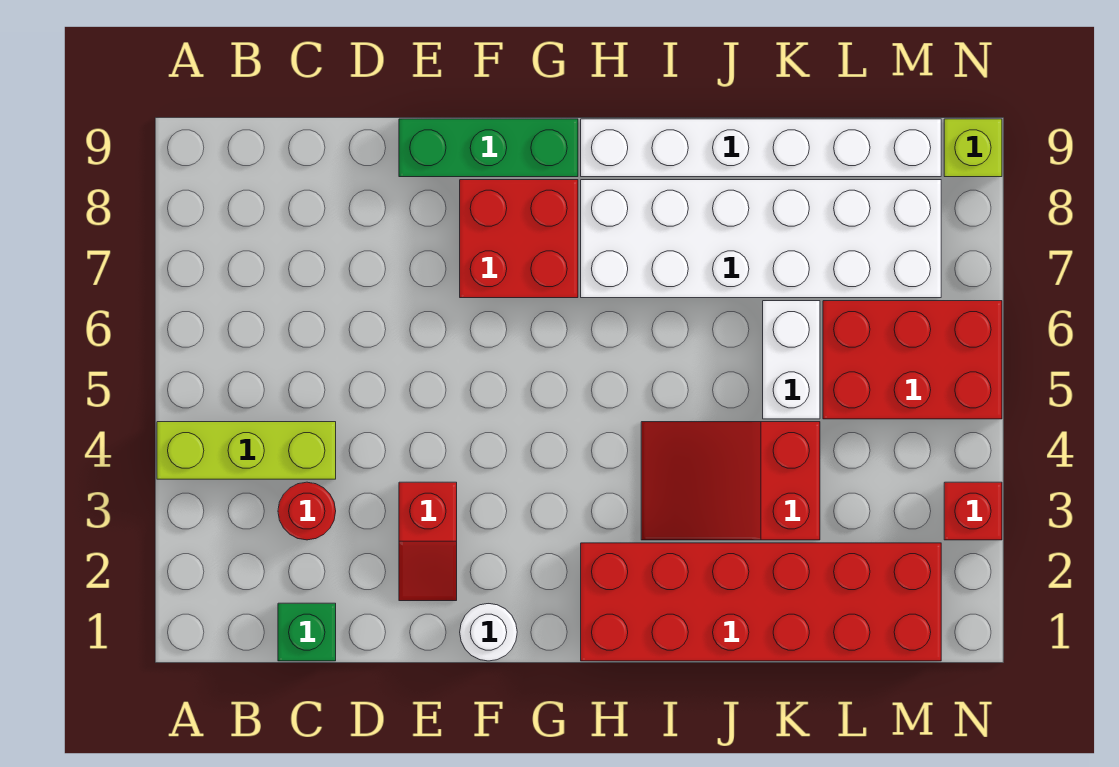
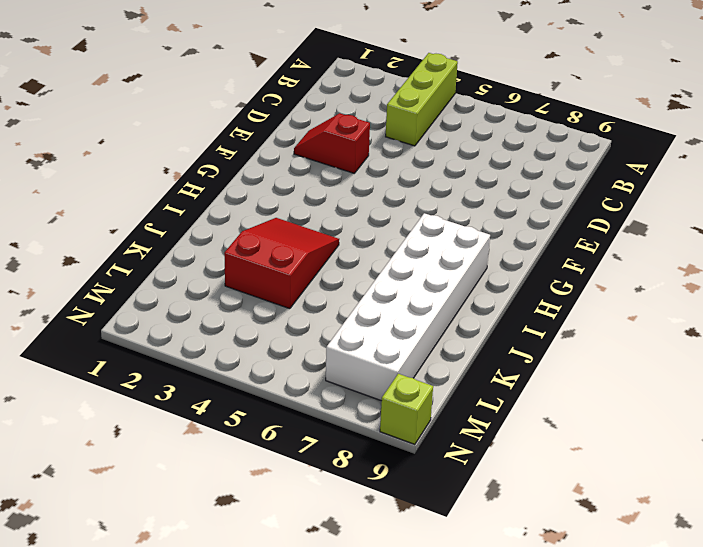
none -> green brick C1 level 1
none -> red round brick C3 level 1
none -> green brick E9:G9 level 1

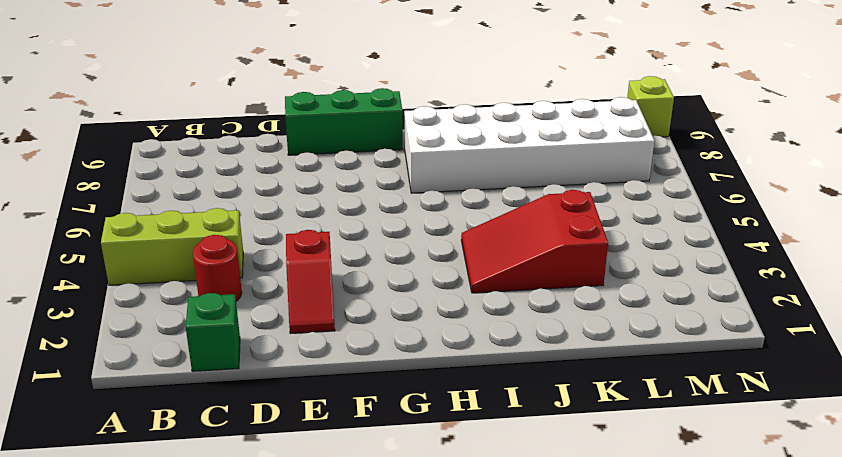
none -> white round brick F1 level 1
none -> red brick F7:G8 level 1
none -> red brick H1:M2 level 1

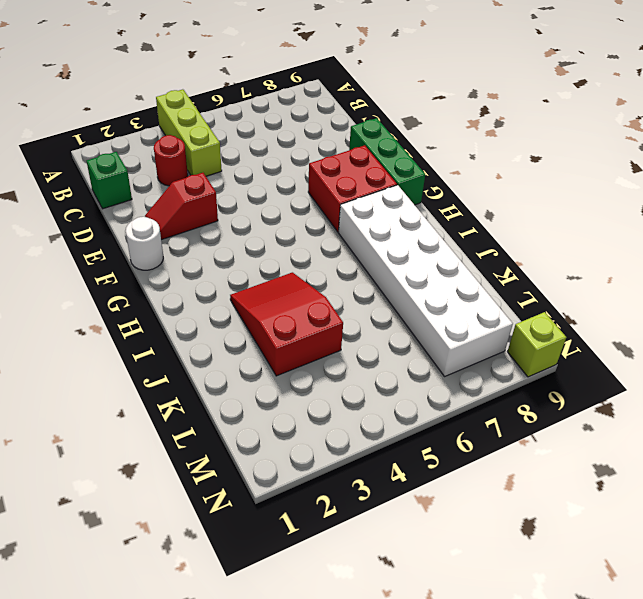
none -> red brick H1:M2 level 1
none -> white brick H9:M9 level 1
none -> white brick K5:K6 level 1

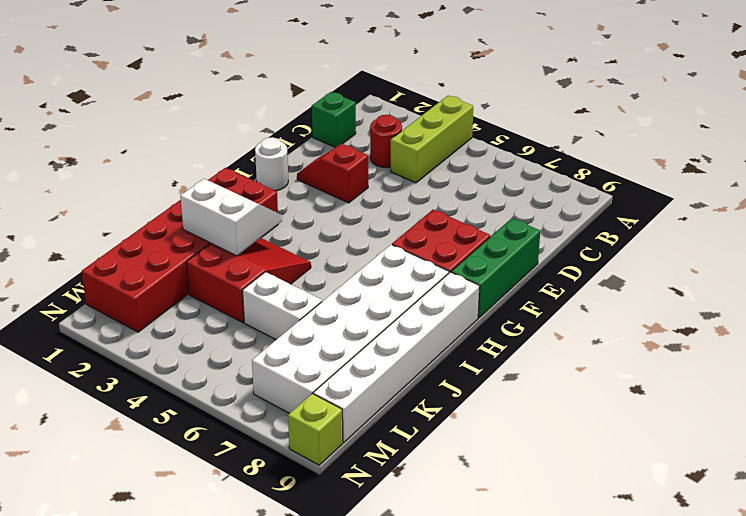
white slope I2:J3 level 2 top J -> none
none -> red brick L5:N6 level 1
none -> red brick N3 level 1

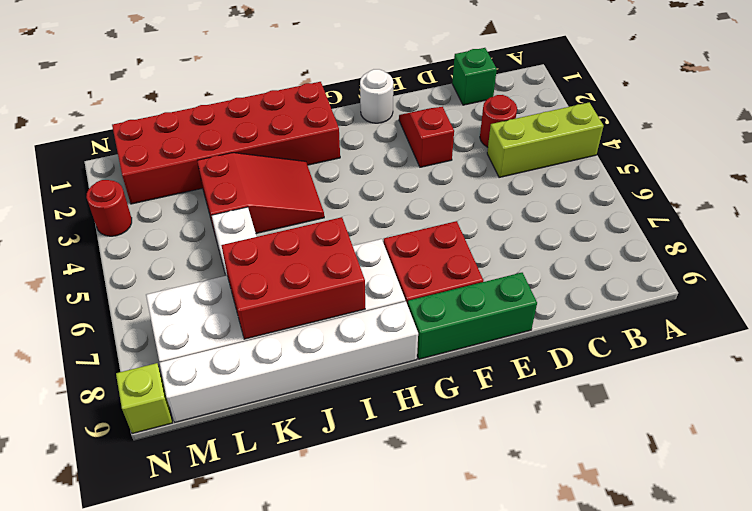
red brick I7:K8 level 2 -> red brick L5:N6 level 1
red round brick N3 level 1 -> red brick N3 level 1

